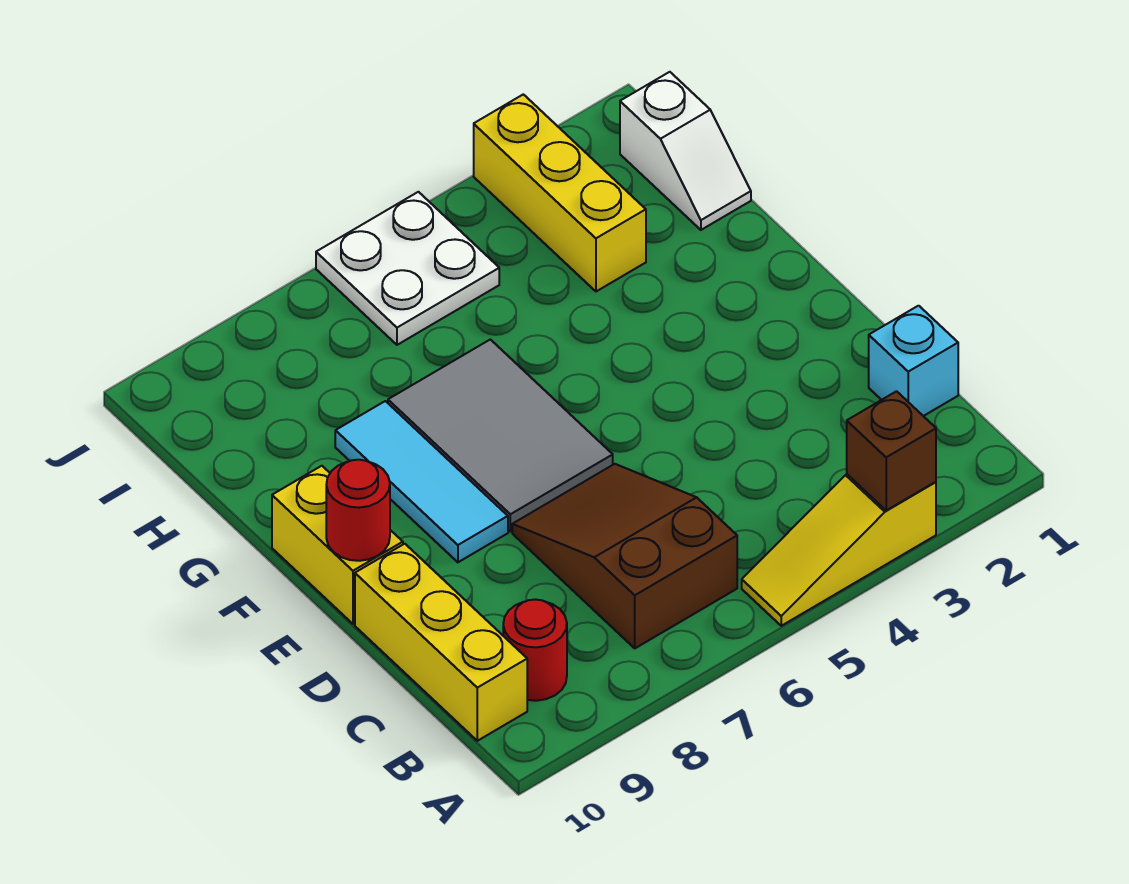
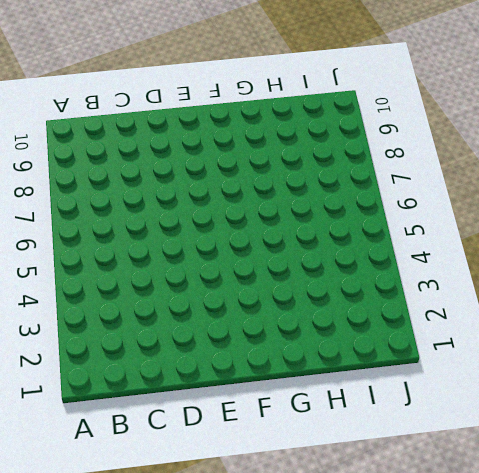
none -> yellow slope A3:A5 level 1 top 3
none -> brown slope B6:D7 level 1 top B
none -> red round brick B9 level 1

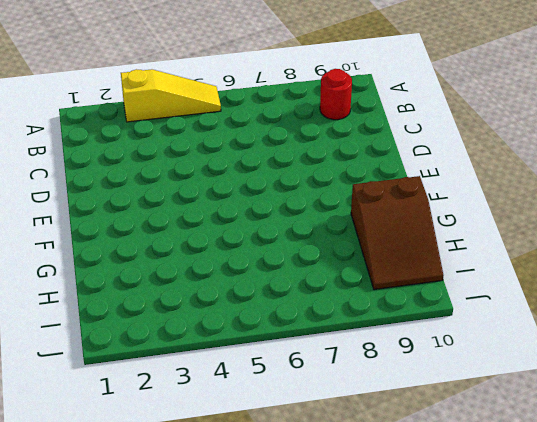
brown slope G9:I10 level 1 top G -> brown slope B6:D7 level 1 top B
none -> yellow brick B10:D10 level 1
none -> cyan brick C1 level 1
none -> grey tile E6:G7 level 1

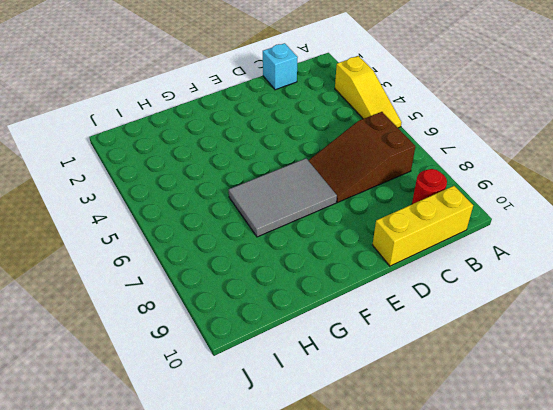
none -> cyan tile E8:G8 level 1
none -> yellow brick E10:F10 level 1
none -> white slope H1:I1 level 1 top I

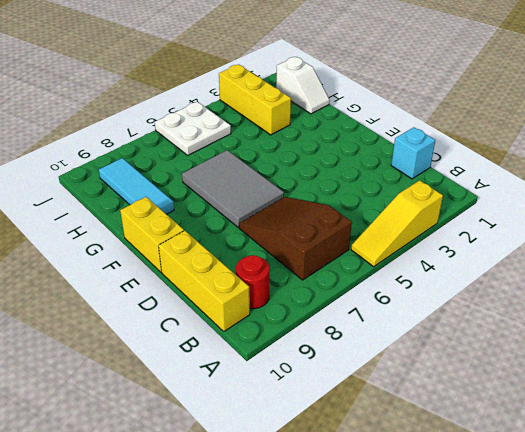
cyan tile G9:I9 level 1 -> cyan tile E8:G8 level 1
none -> brown brick A3 level 2
none -> red round brick E10 level 2

